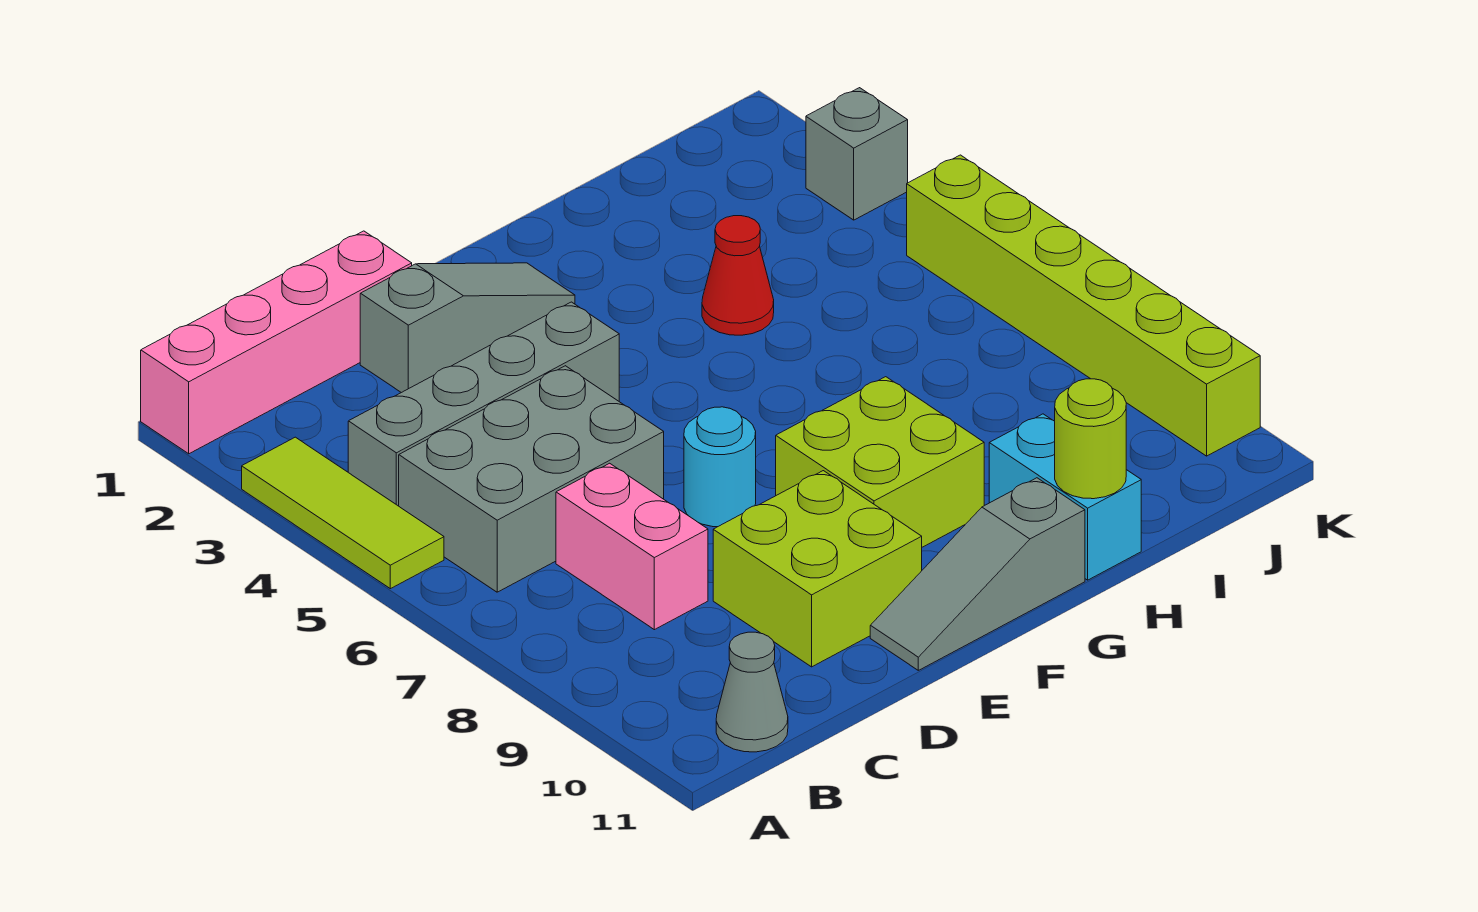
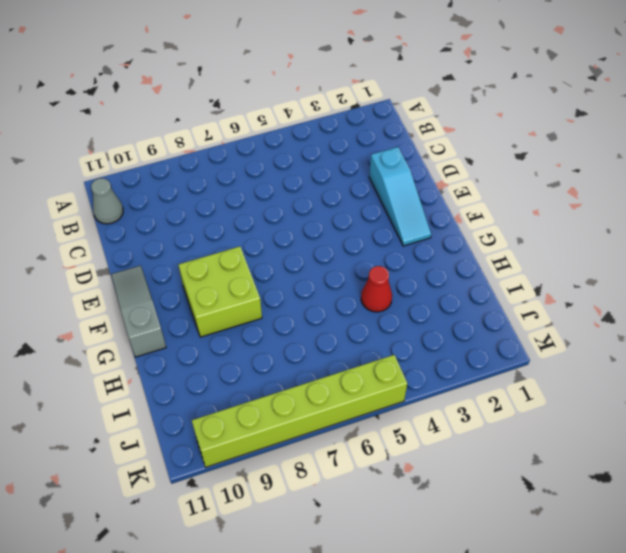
cyan slope D2:F2 level 1 top D -> grey slope D2:F2 level 1 top D
none -> pink brick A1:D1 level 1
none -> lime tile A3:A5 level 1
none -> grey brick B4:E4 level 1

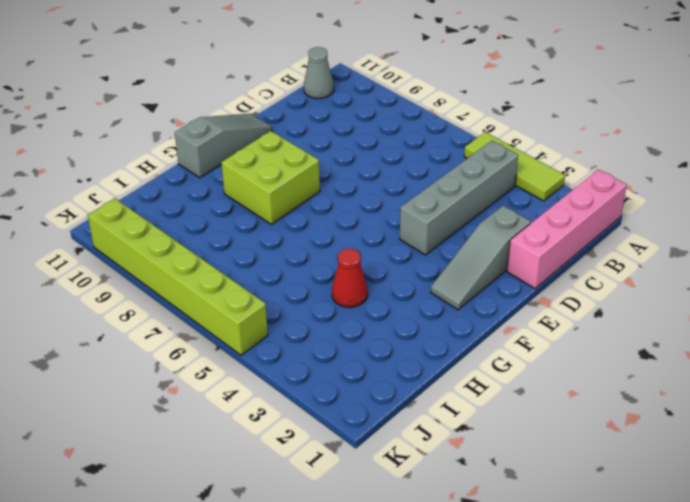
none -> grey brick B5:D6 level 1
none -> pink brick C7:C8 level 1
none -> lime brick D9:E10 level 1

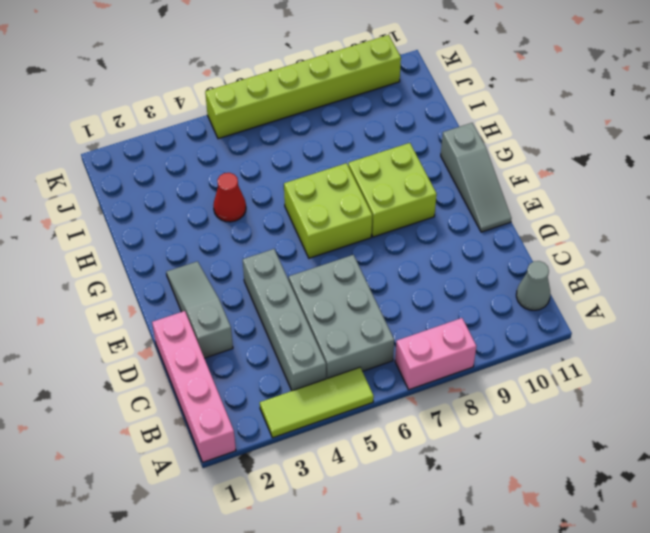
pink brick A7:A8 level 1 -> pink brick C7:C8 level 1
lime brick F6:G7 level 1 -> lime brick D9:E10 level 1
none -> cyan round brick E7 level 1
none -> cyan brick H10:H11 level 1
none -> grey brick K3 level 1

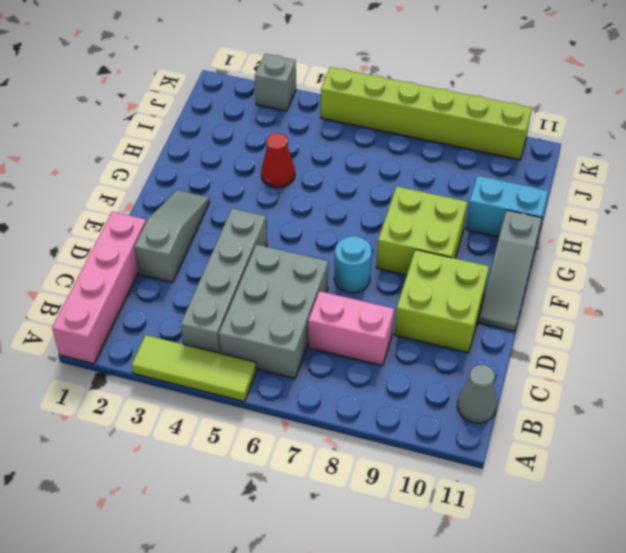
none -> lime round brick H11 level 2

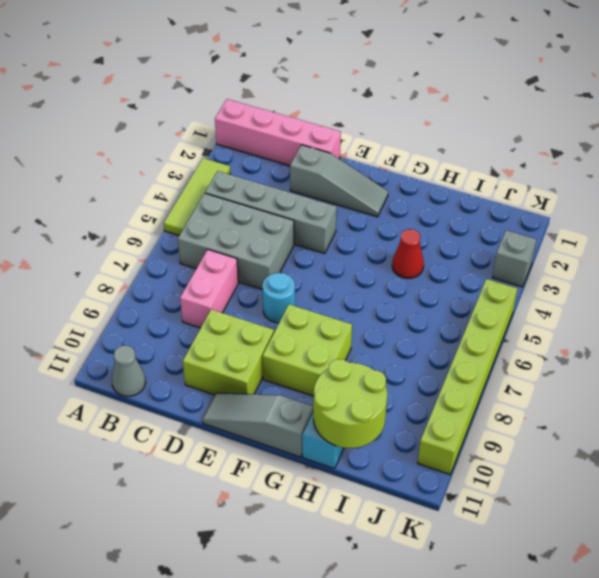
lime round brick H10:I11 level 2 -> lime round brick H11 level 2

